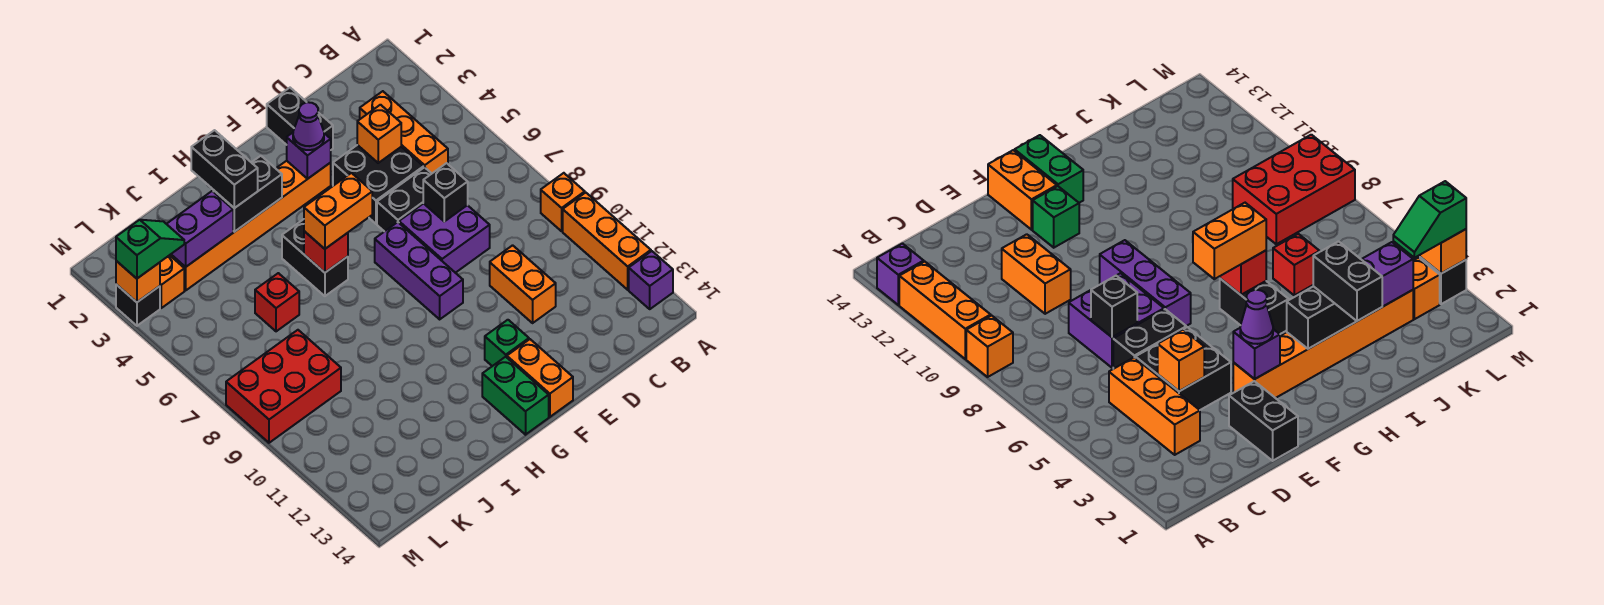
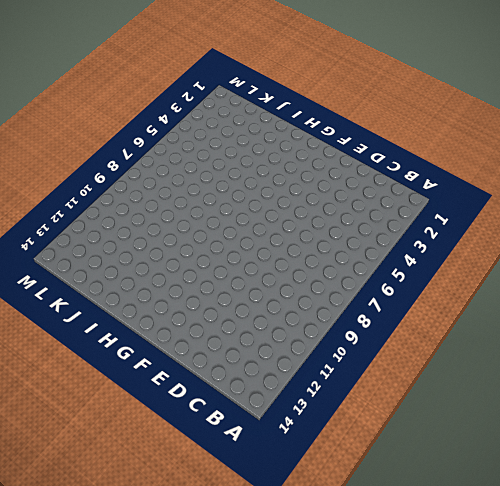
none -> orange brick A9 level 1
none -> orange brick A10:A12 level 1
none -> purple brick A13 level 1
none -> orange brick C3:C5 level 1

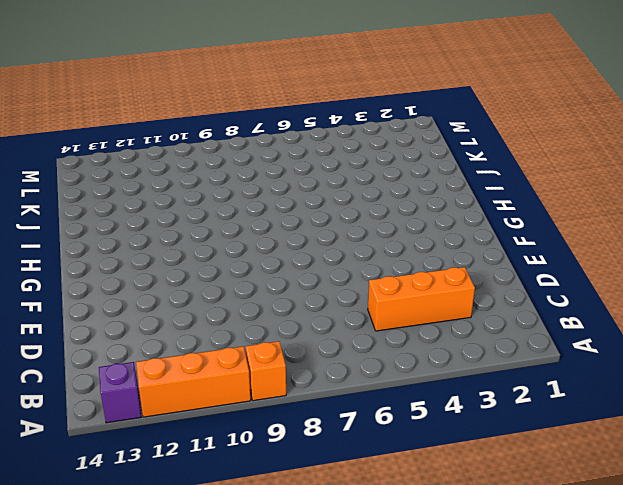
none -> black brick D4:E5 level 1
none -> black brick D6:E6 level 1
none -> purple brick D7:E8 level 1
none -> orange brick D10:D11 level 1

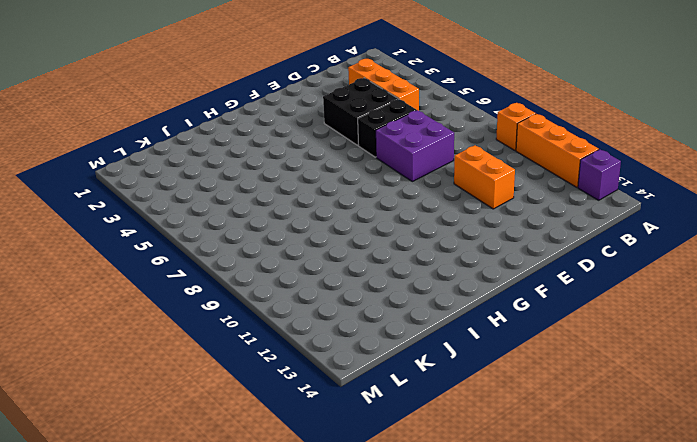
none -> black brick E1:E2 level 1
none -> orange brick F3:K3 level 1
none -> purple brick F7:F9 level 1
none -> green brick F12 level 1

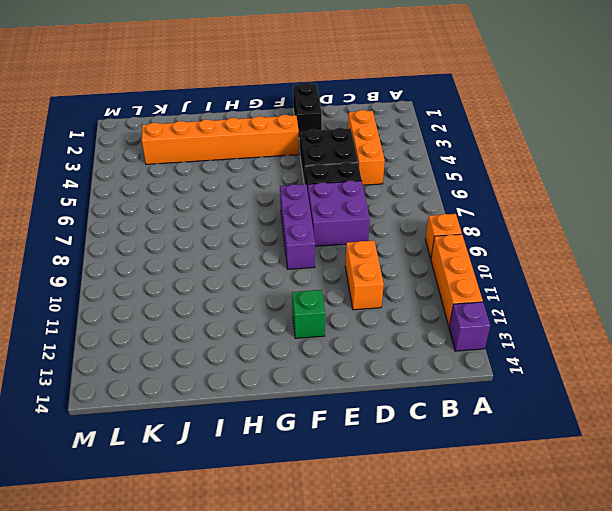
none -> orange brick F13:F14 level 1
none -> green brick G13:G14 level 1
none -> black brick H5:H6 level 1
none -> red brick J6 level 1

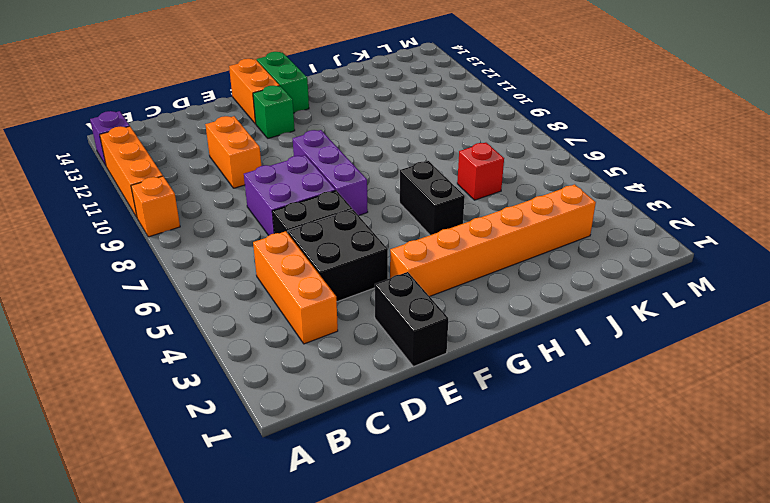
none -> red brick K8:M9 level 1
none -> orange brick L3 level 1
none -> black brick M3 level 1
none -> orange brick D4 level 2

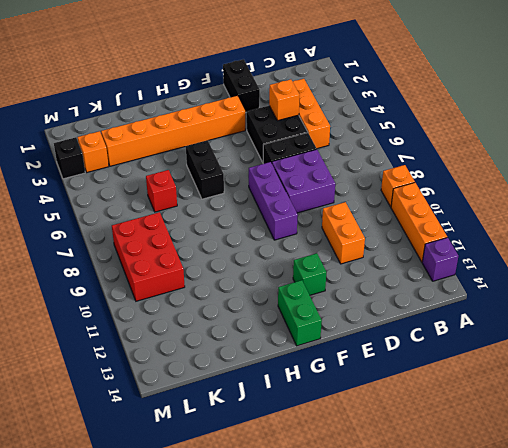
red brick K8:L10 level 1 -> red brick K8:M9 level 1
none -> orange brick F13:F14 level 1
none -> black brick D7 level 2
none -> purple brick F3 level 2
none -> black brick H3:I3 level 2

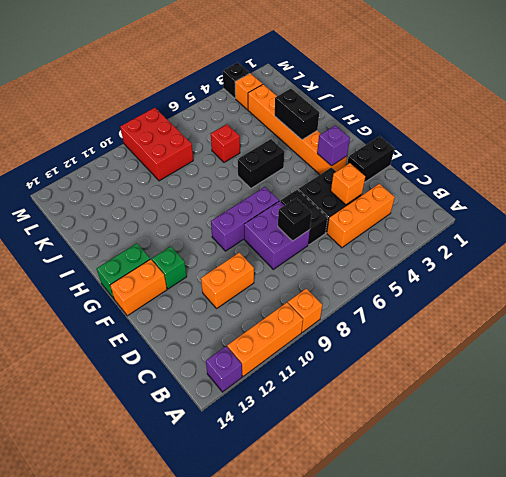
none -> red brick H6 level 2
none -> purple brick J3:K3 level 2
none -> orange brick M3 level 2
none -> purple cone F3 level 3

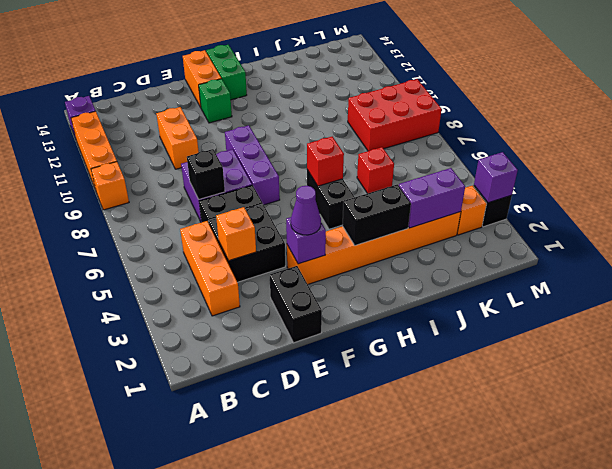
purple brick M3 level 2 -> orange brick M3 level 2
none -> orange brick G6:H6 level 3
none -> black brick I2:I3 level 3
none -> green slope L3:M3 level 3 top M

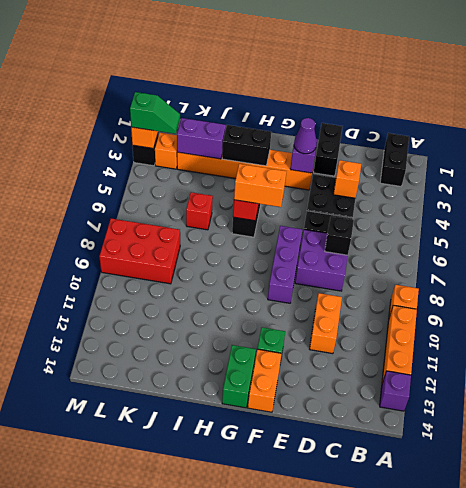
black brick B1:B2 level 1 -> black brick I2:I3 level 3
none -> orange brick C3:C5 level 1

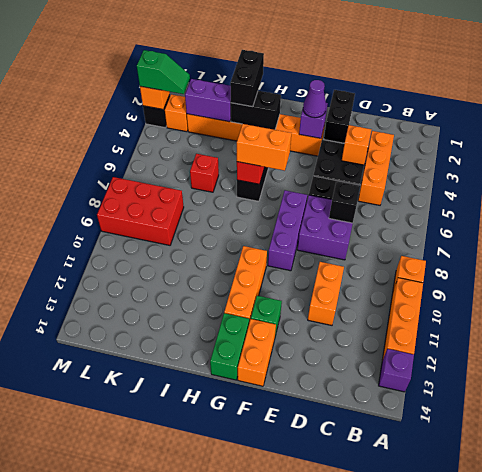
orange brick G10:G12 level 1 -> none

